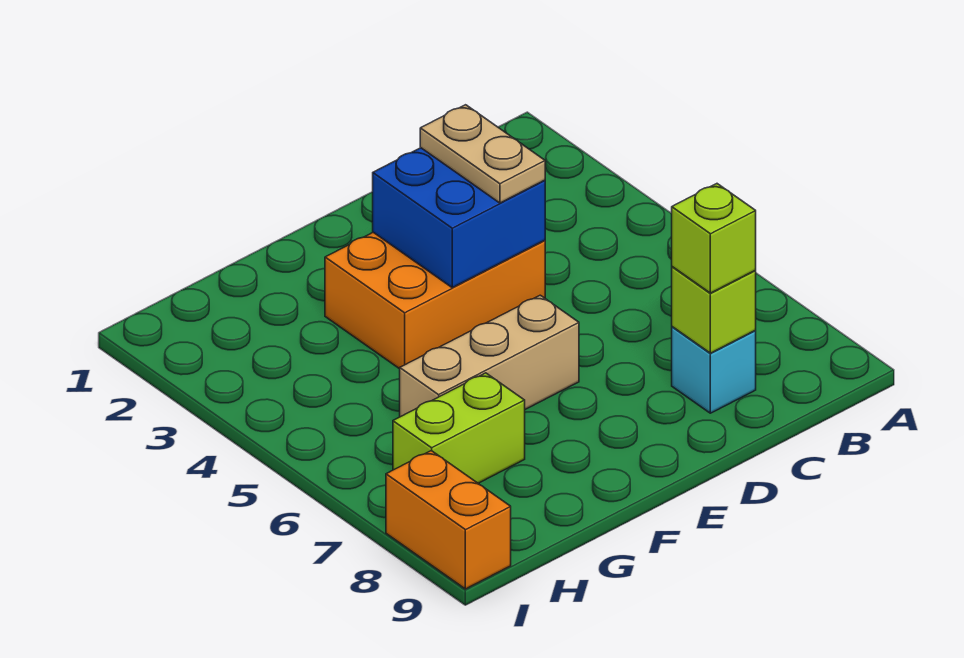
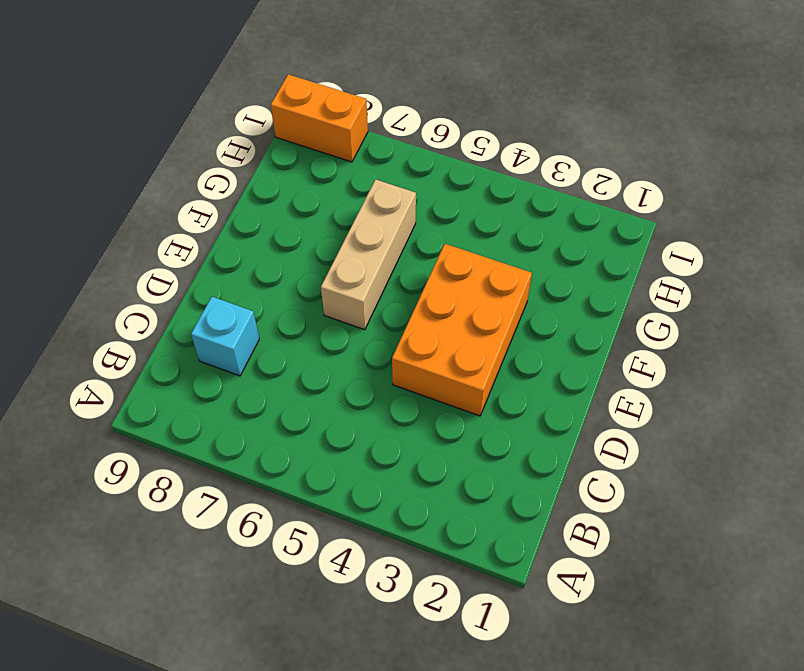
none -> lime brick G7:H7 level 1
none -> lime brick C8 level 2

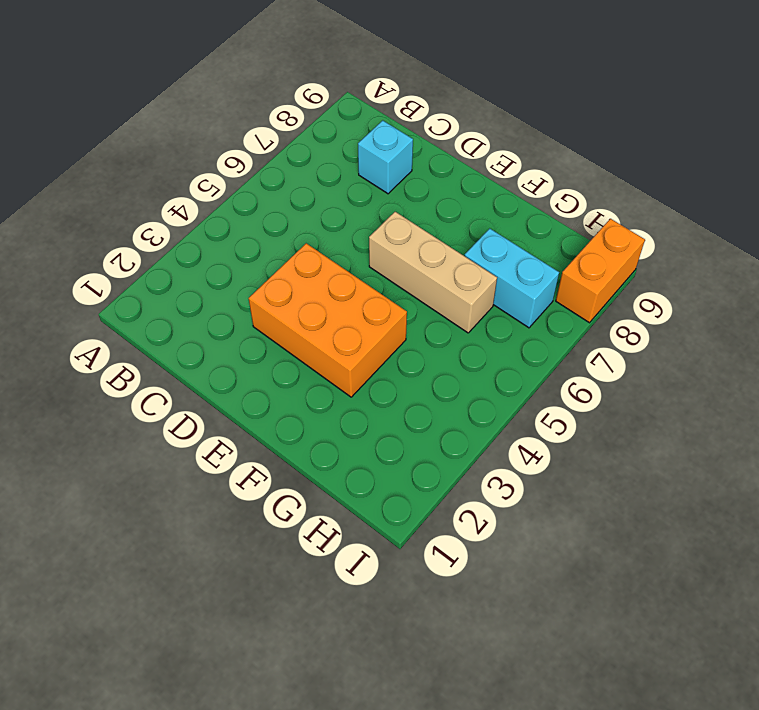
cyan brick G7:H7 level 1 -> lime brick G7:H7 level 1
none -> lime brick C8 level 2
none -> blue brick D3:E4 level 2

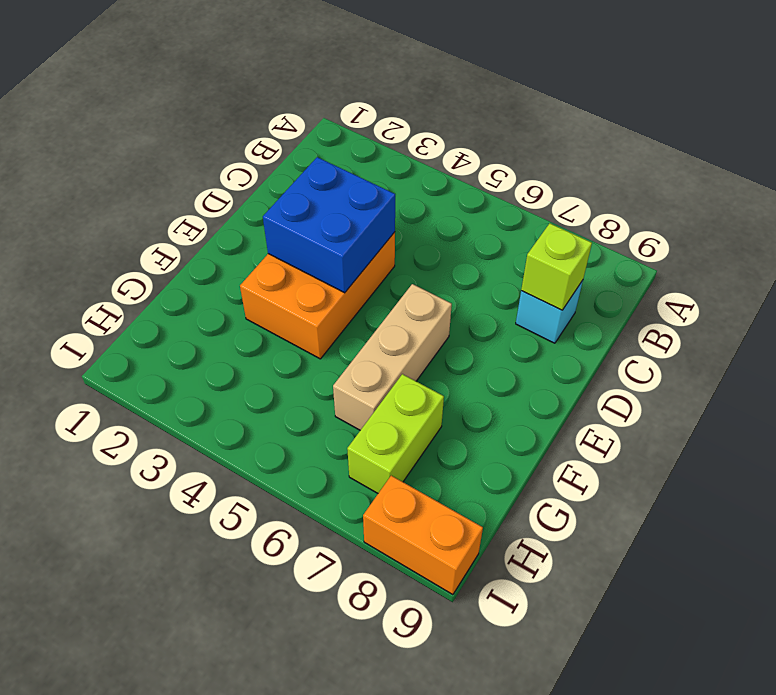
none -> lime brick C8 level 3
none -> tan plate D3:D4 level 3

